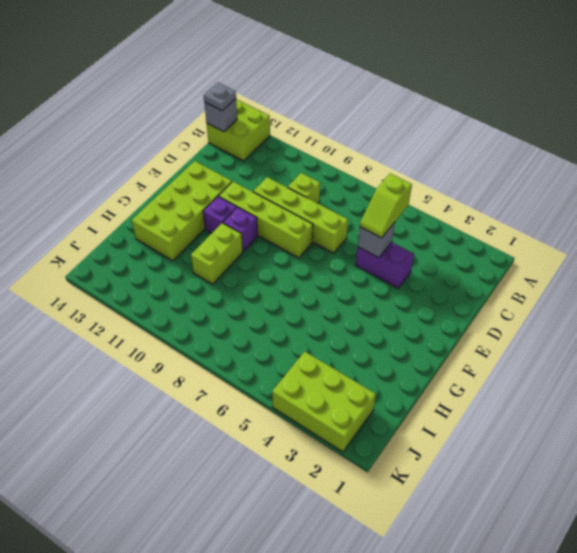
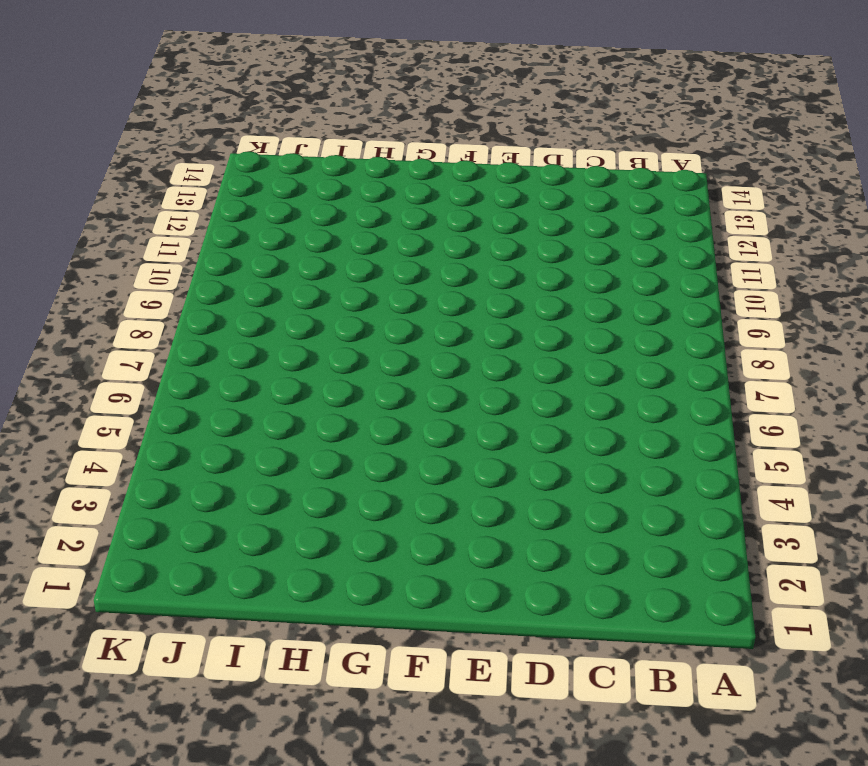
none -> lime brick A13:B14 level 1
none -> lime brick C9 level 1
none -> purple brick D4:D5 level 1

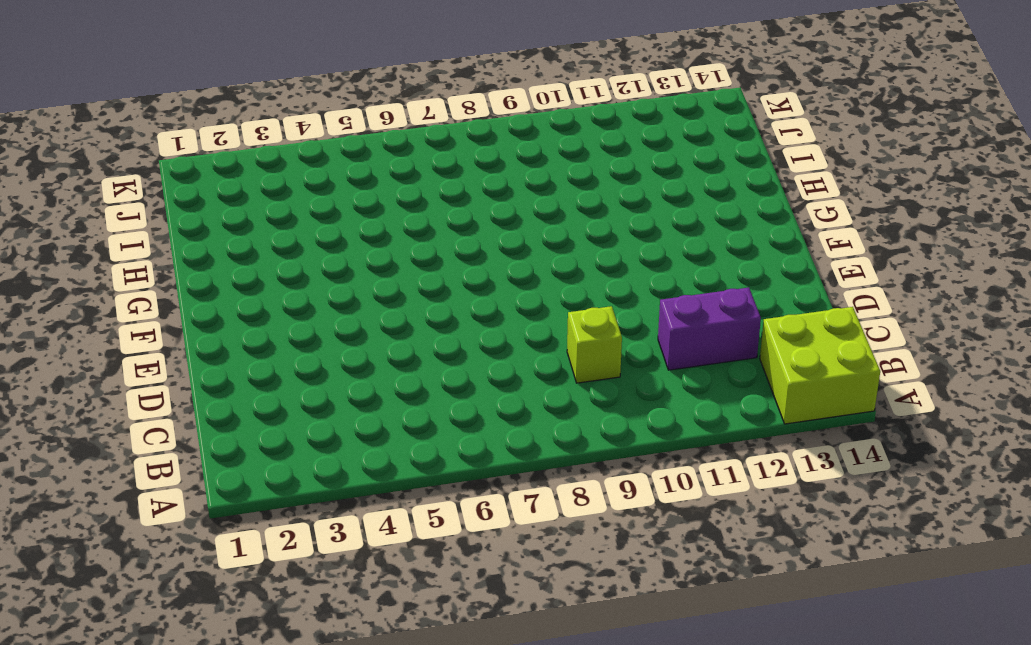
purple brick C11:C12 level 1 -> purple brick D4:D5 level 1
none -> lime brick D7:D10 level 1
none -> lime brick E8:E11 level 1
none -> lime brick E12:H13 level 1

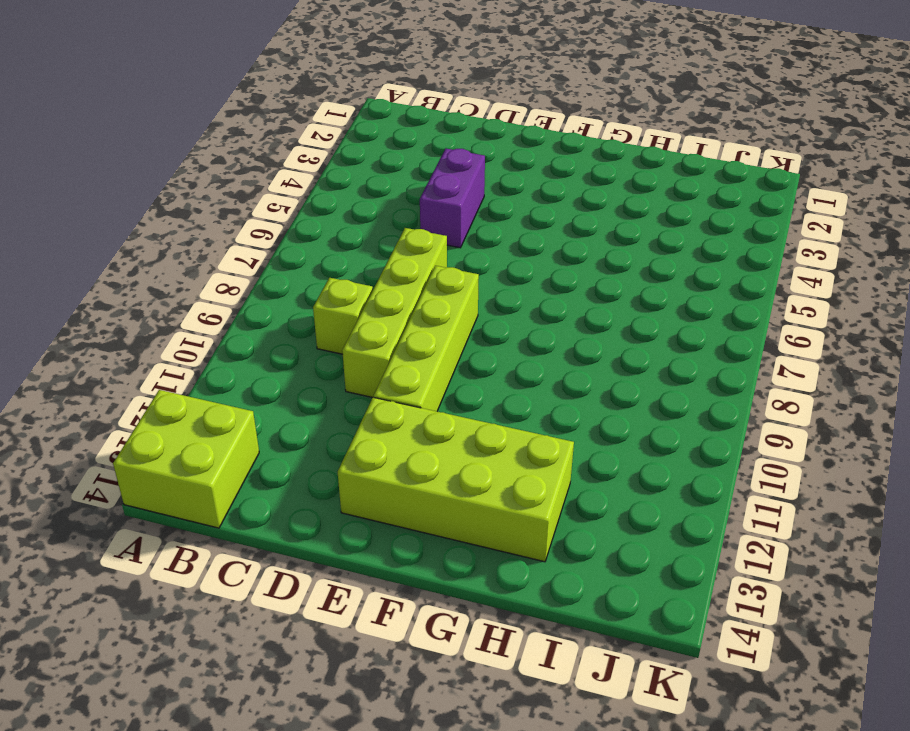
none -> purple brick F10 level 1
none -> purple brick F11 level 1
none -> lime brick G10:H10 level 1

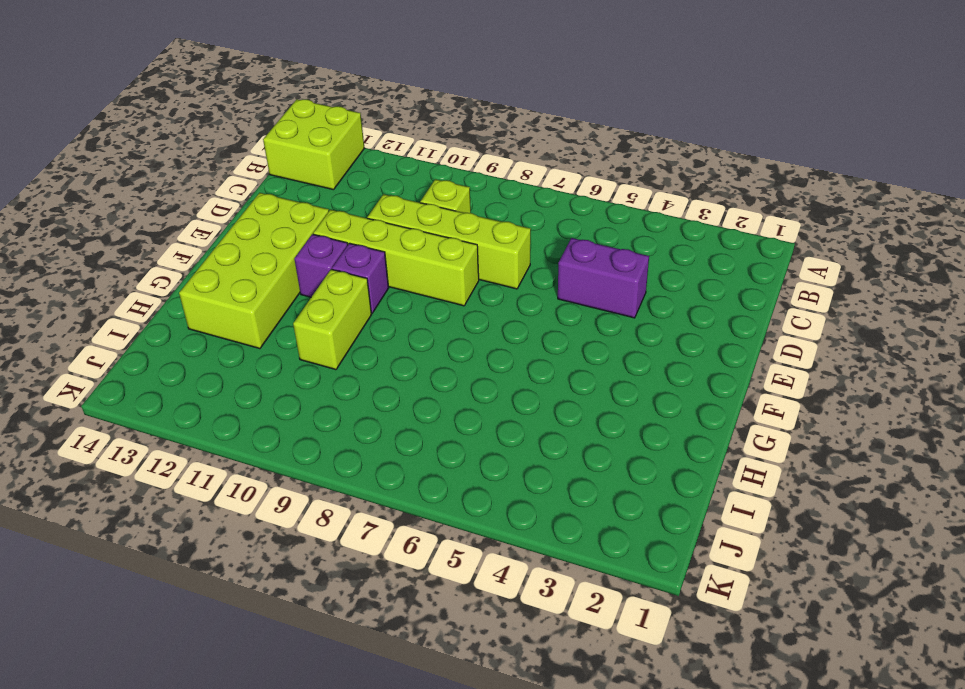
none -> lime brick J2:K4 level 1
none -> grey brick B14 level 2
none -> grey brick D5 level 2

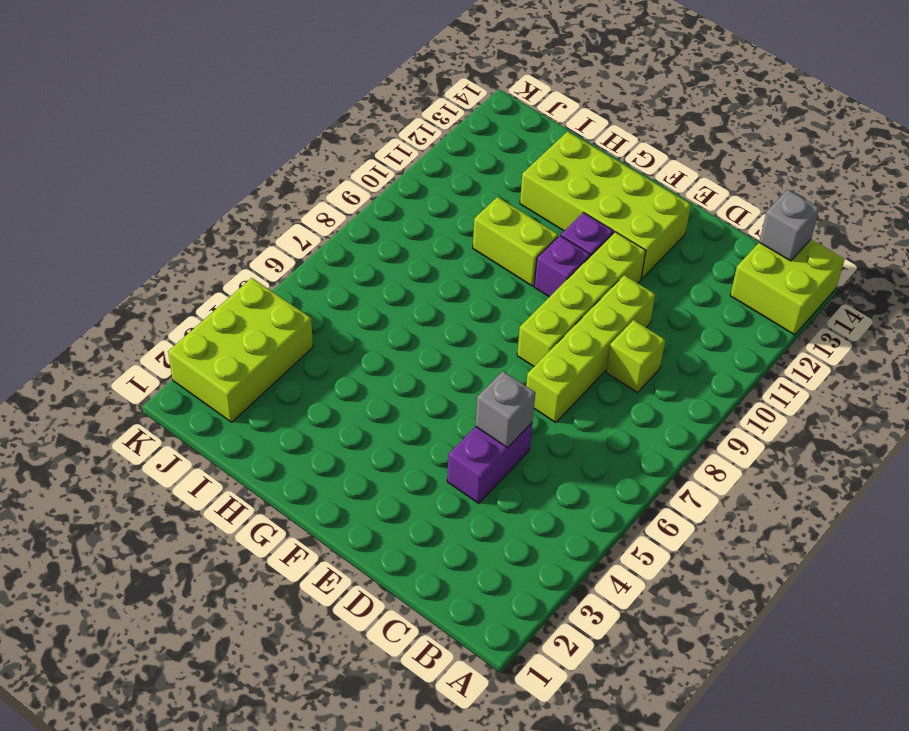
none -> grey plate B14 level 3
none -> lime slope C5:D5 level 3 top C

